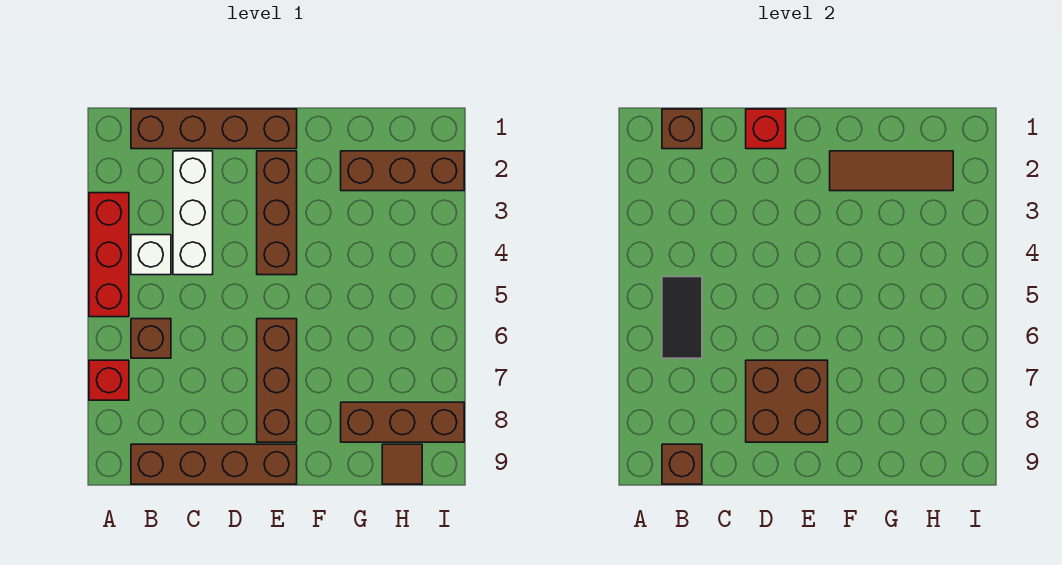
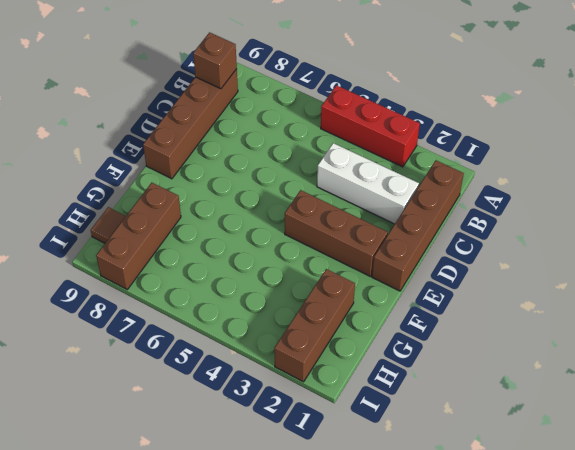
none -> red brick A7 level 1
none -> white brick B4 level 1
none -> brown brick B6 level 1

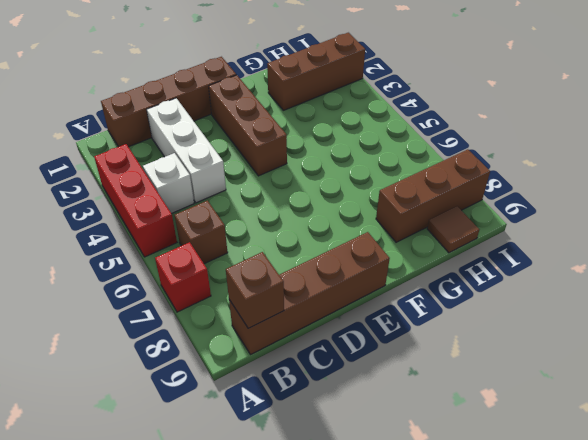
none -> brown brick E6:E8 level 1
none -> brown brick B1 level 2
none -> black tile B5:B6 level 2

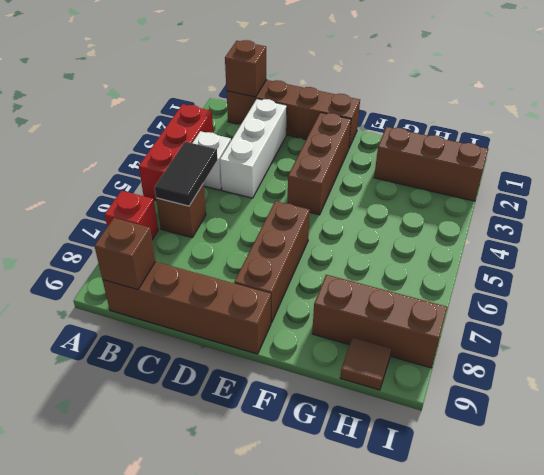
none -> red brick D1 level 2
none -> brown brick D7:E8 level 2
none -> brown tile F2:H2 level 2

